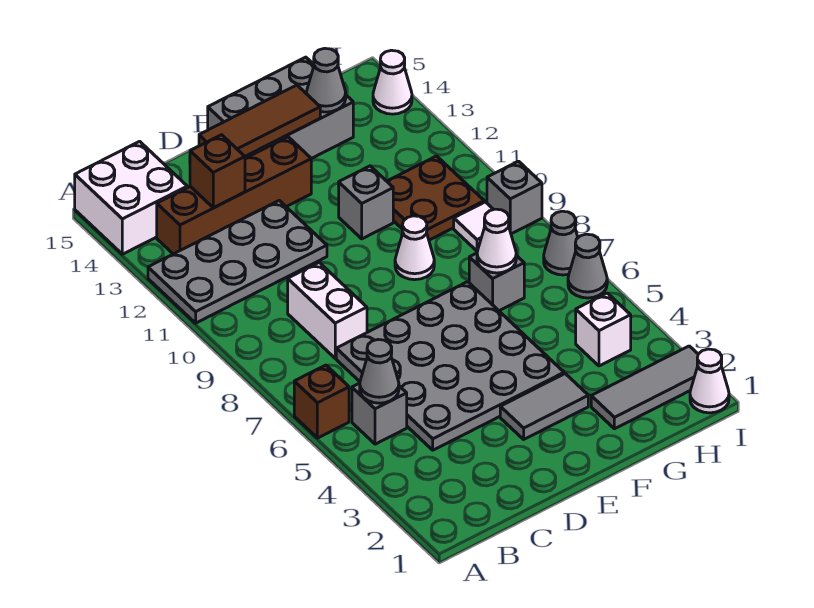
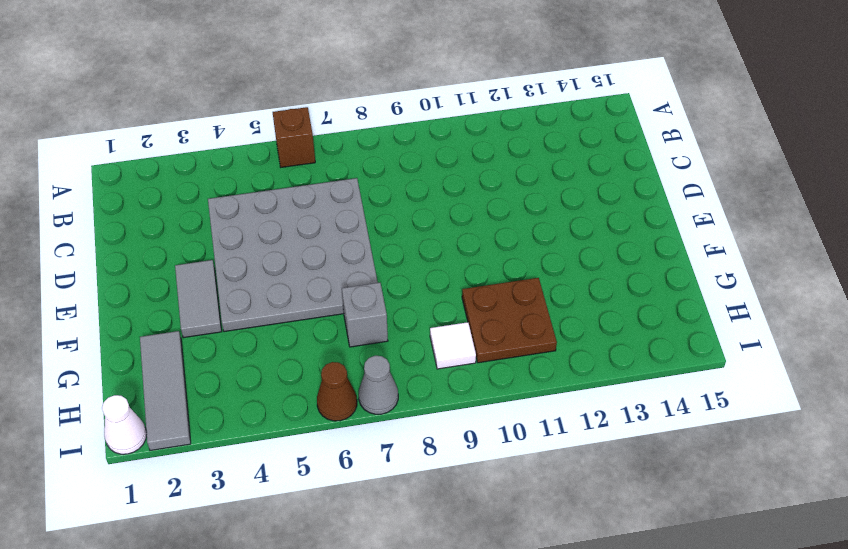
brown cone I6 level 1 -> grey cone I6 level 1
none -> grey plate A11:D12 level 1
none -> white brick A14:B15 level 1
none -> grey brick B5 level 1

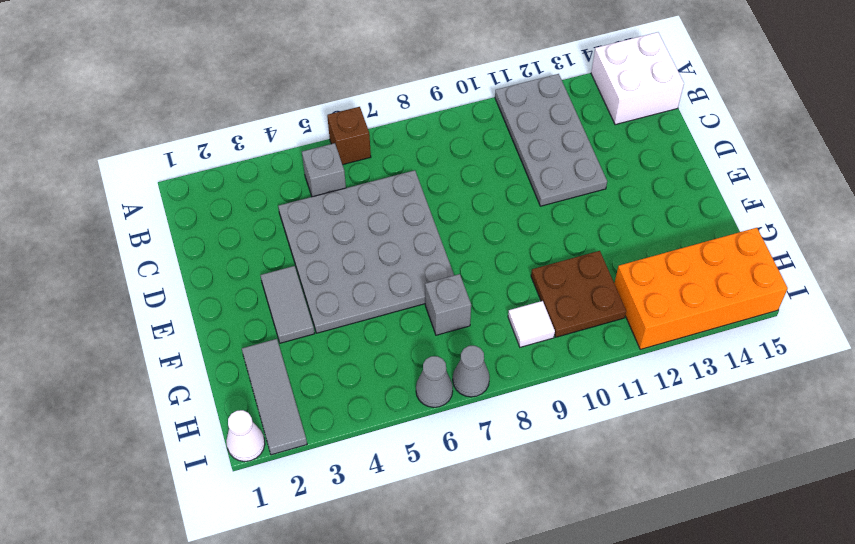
orange brick H12:I15 level 1 -> white cone I14 level 1
none -> brown brick B13:E13 level 1
none -> white brick C8:C9 level 1
none -> grey brick E14:G15 level 1

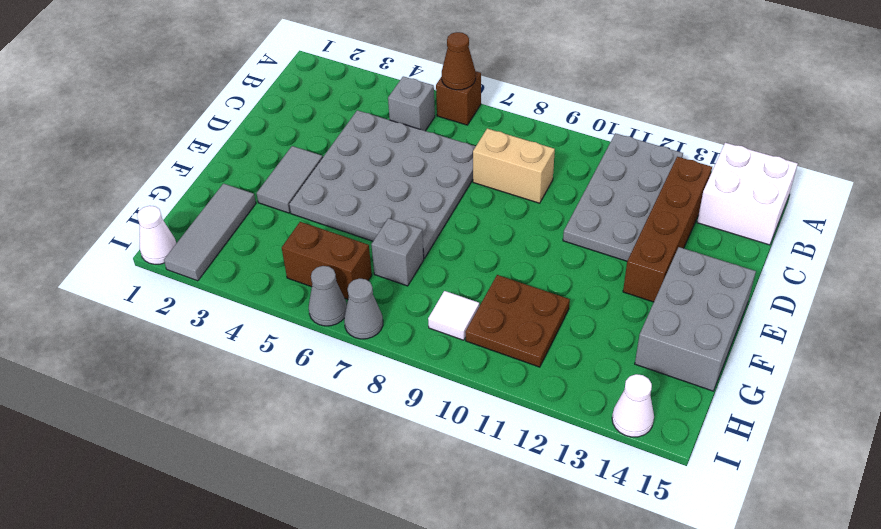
brown cone A6 level 2 -> none
tan brick C8:C9 level 1 -> white brick C8:C9 level 1
brown brick H5:H6 level 1 -> none
none -> white cone F9 level 1
none -> grey brick F11 level 1
none -> white brick H4 level 1

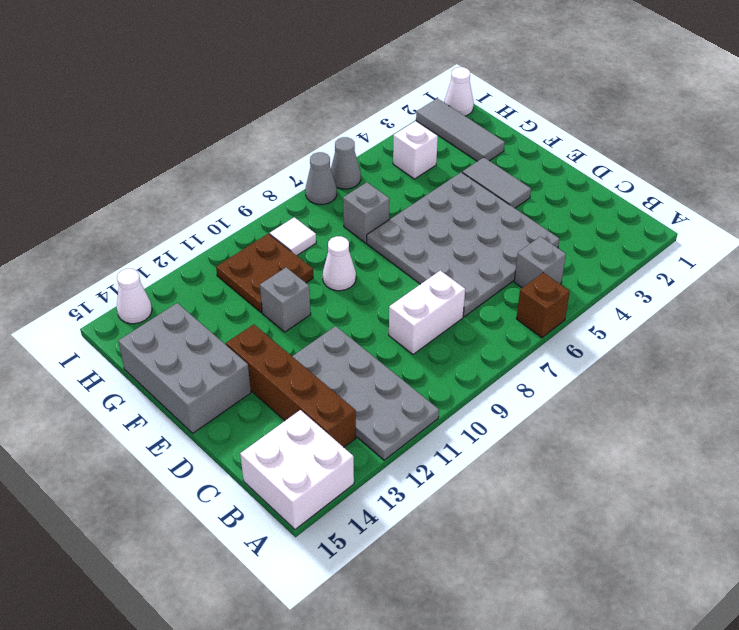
none -> grey brick I9 level 1
none -> grey cone B5 level 2
none -> brown brick C13 level 2

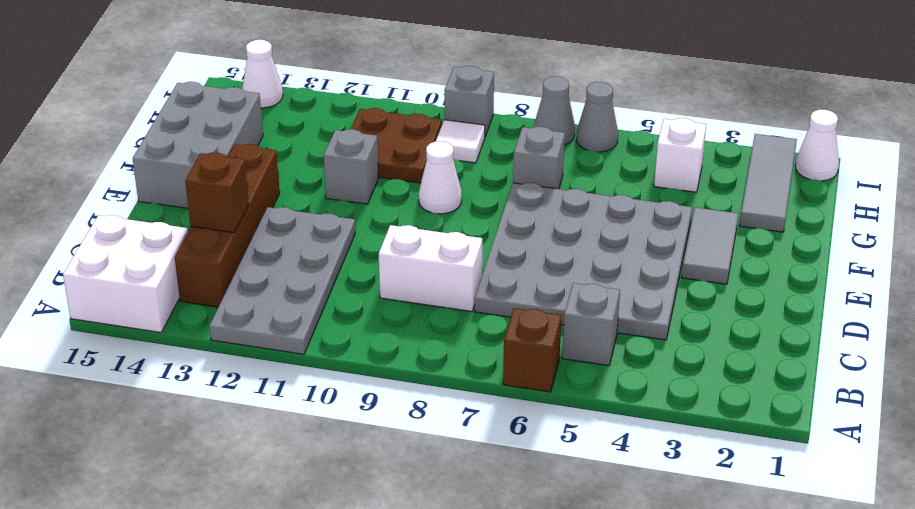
none -> grey cone B5 level 2
none -> brown tile D14:F14 level 2
none -> white cone G7 level 2

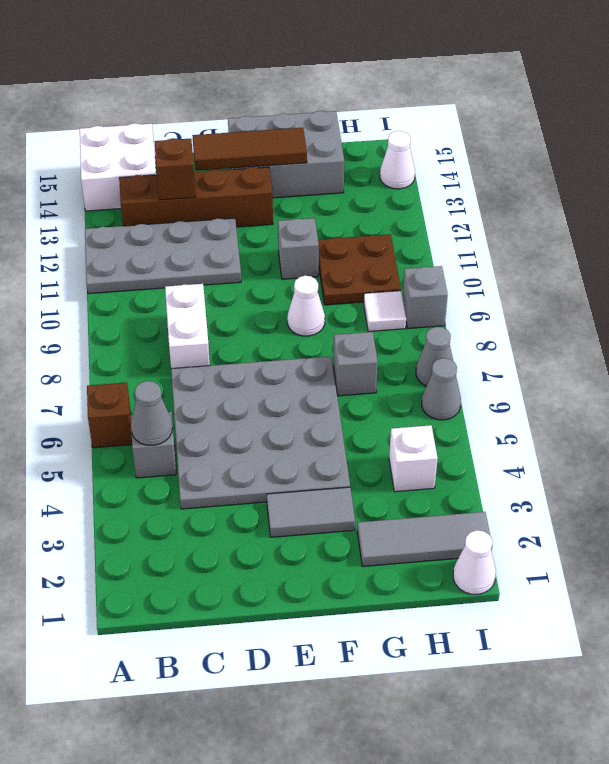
none -> white cone G7 level 2
none -> grey cone G14 level 2

